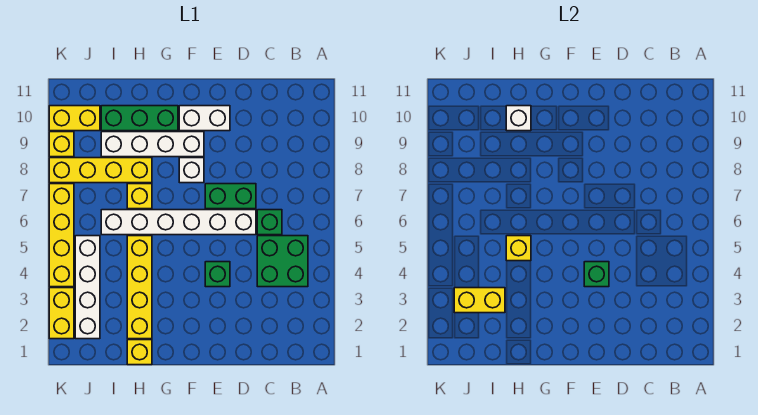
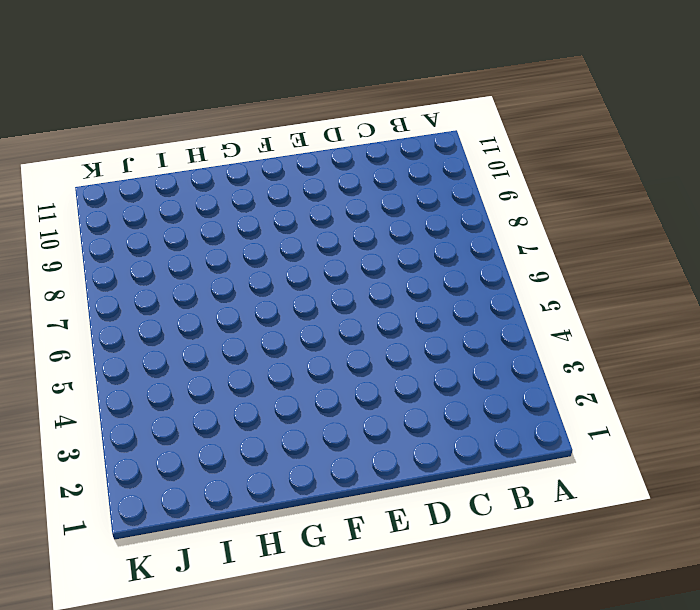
none -> green brick B4:C5 level 1
none -> green brick C6 level 1
none -> white brick D6:I6 level 1

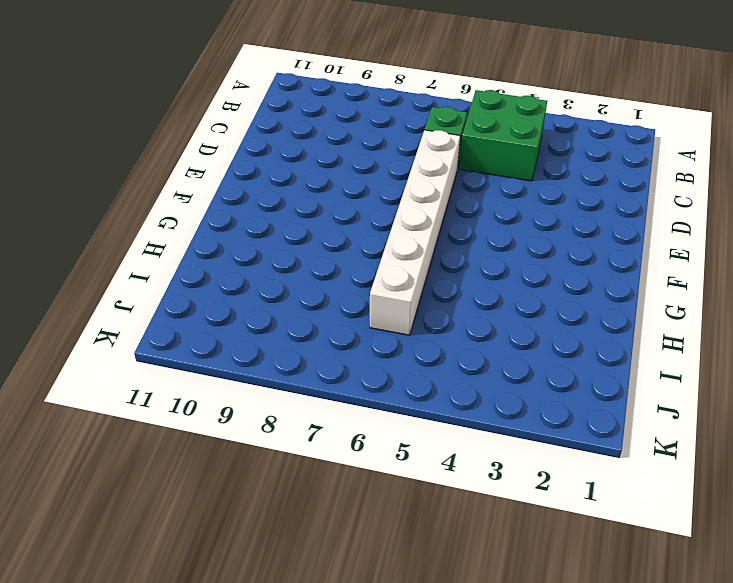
none -> green brick D7:E7 level 1
none -> green brick E4 level 1
none -> white brick E10:F10 level 1

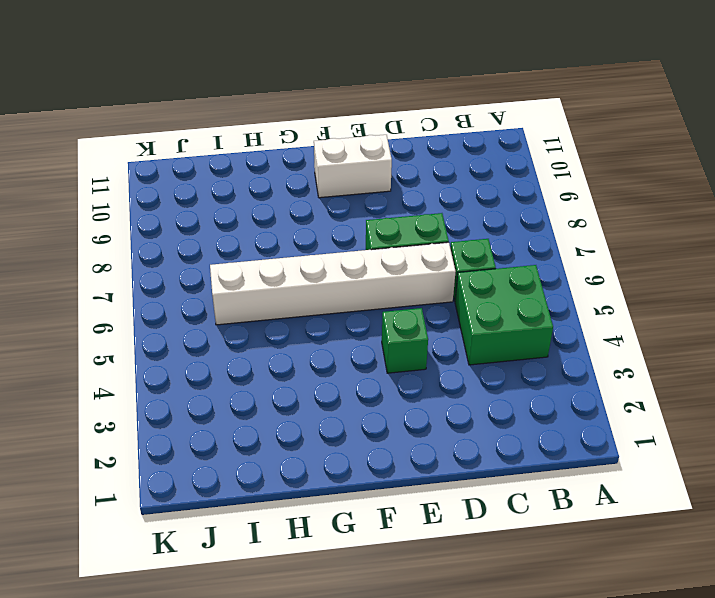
none -> white brick F8 level 1
none -> white brick F9:I9 level 1
none -> green brick G10:I10 level 1

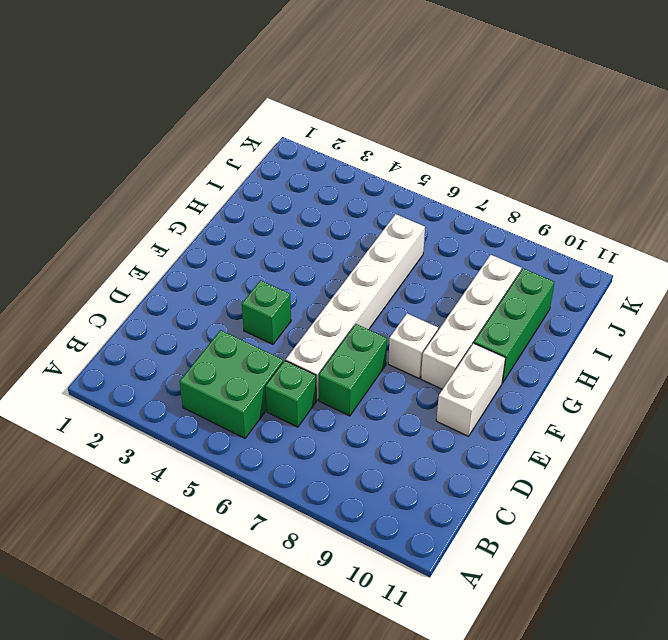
none -> yellow brick H1 level 1
none -> yellow brick H2:H5 level 1
none -> yellow brick H7 level 1

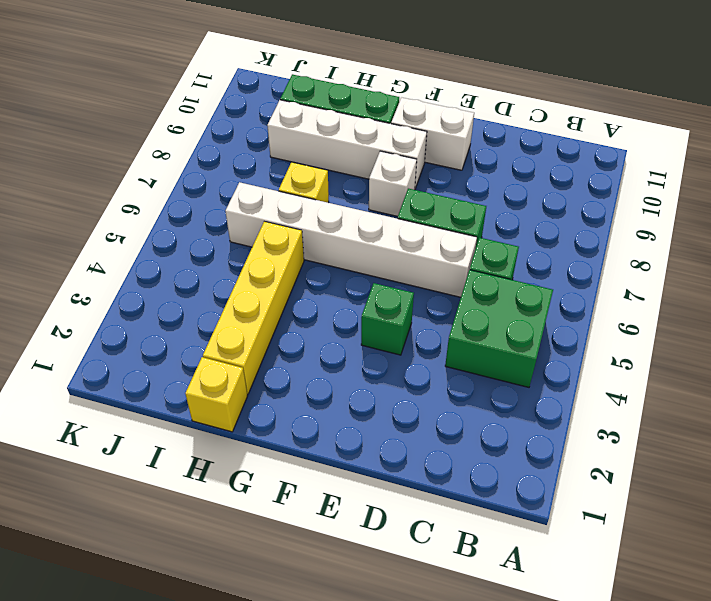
none -> yellow brick H8:K8 level 1
none -> white brick J2:J5 level 1
none -> yellow brick J10:K10 level 1

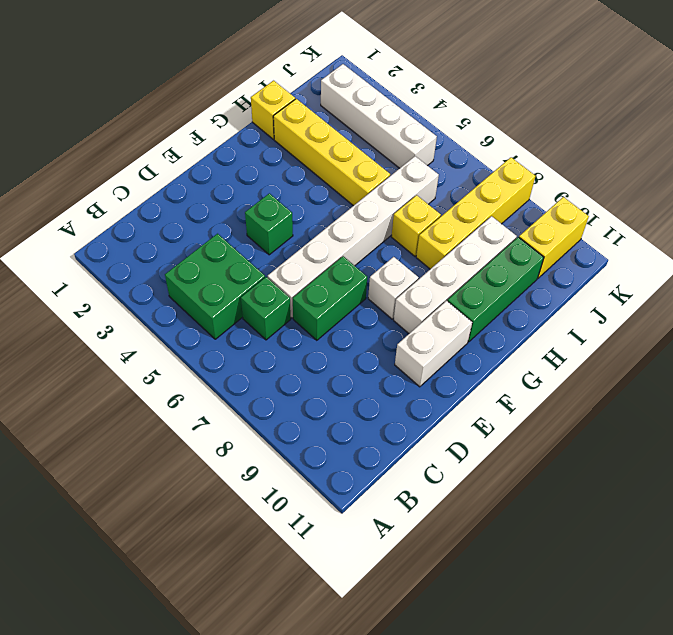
none -> yellow brick K2:K3 level 1
none -> yellow brick K4:K7 level 1
none -> yellow brick K9 level 1

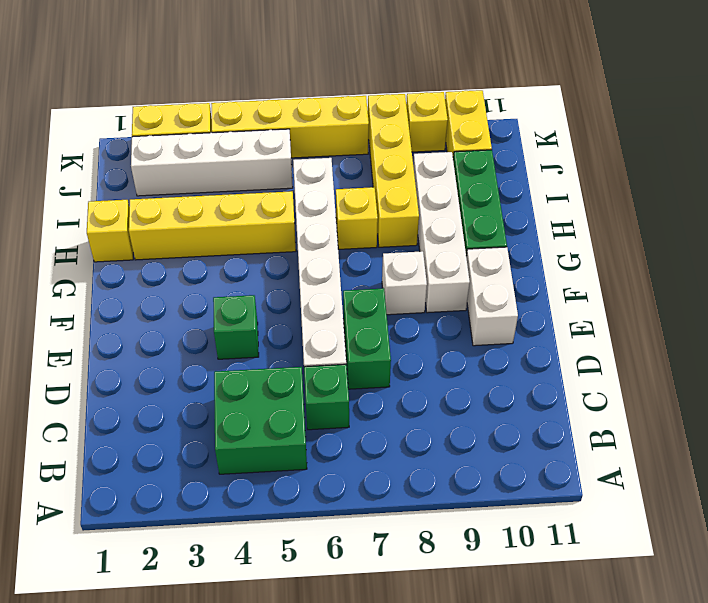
none -> green brick E4 level 2
none -> yellow brick H5 level 2
none -> white brick H10 level 2

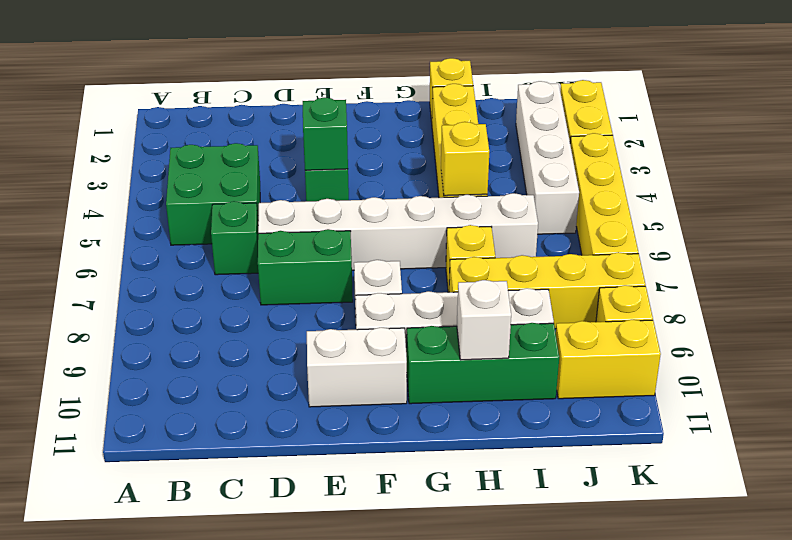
none -> yellow brick I3:J3 level 2

